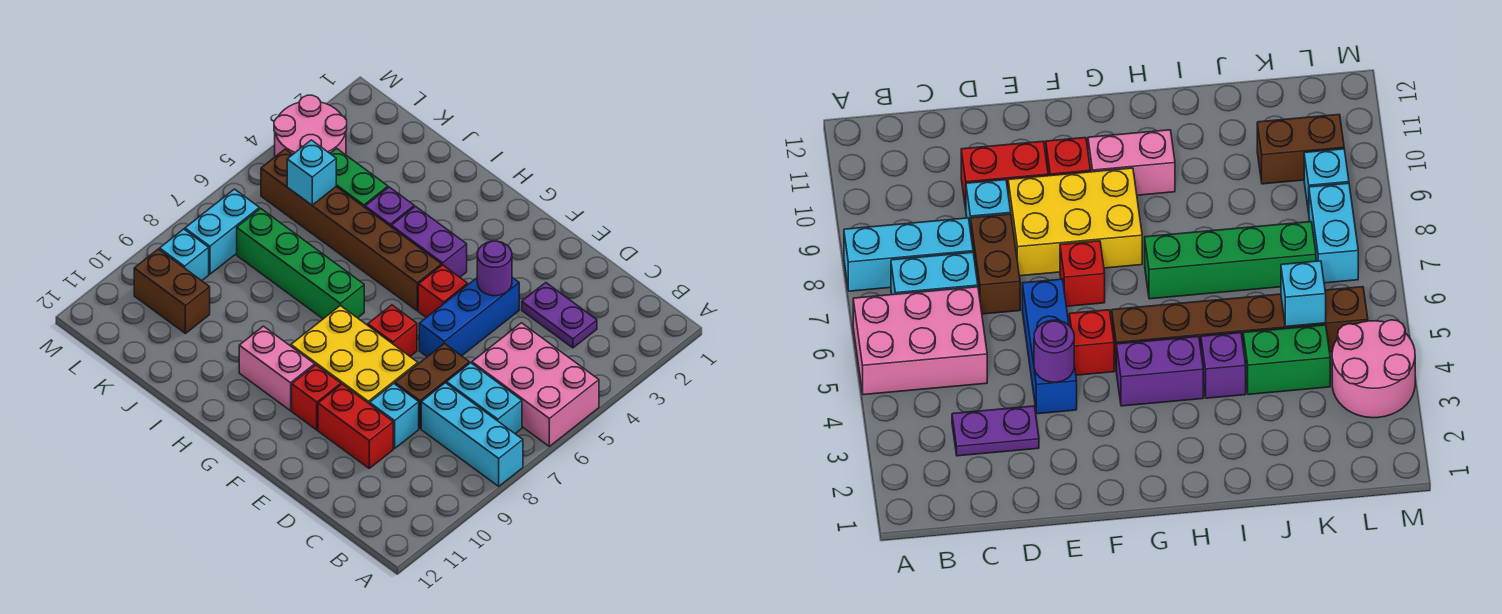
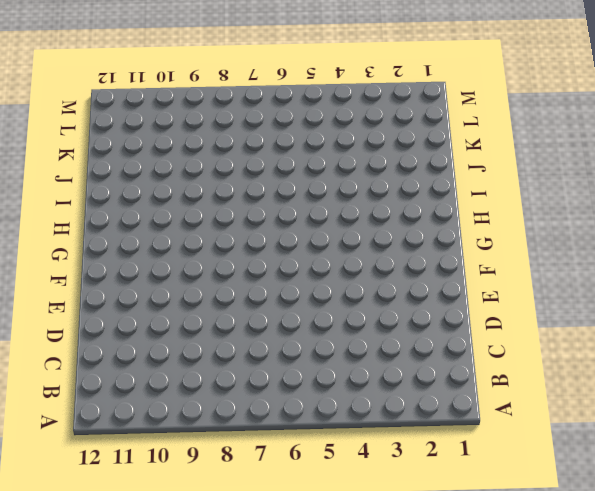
none -> pink brick A5:C6 level 1
none -> cyan brick A8:C8 level 1
none -> cyan brick B7:C7 level 1

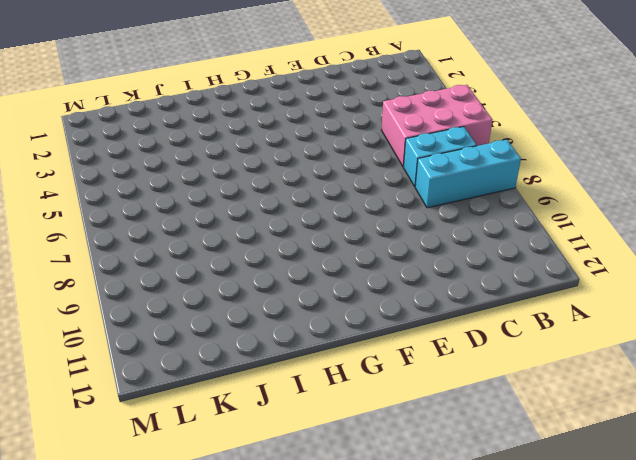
none -> purple plate C3:D3 level 1
none -> brown brick D7:D8 level 1
none -> cyan brick D9 level 1

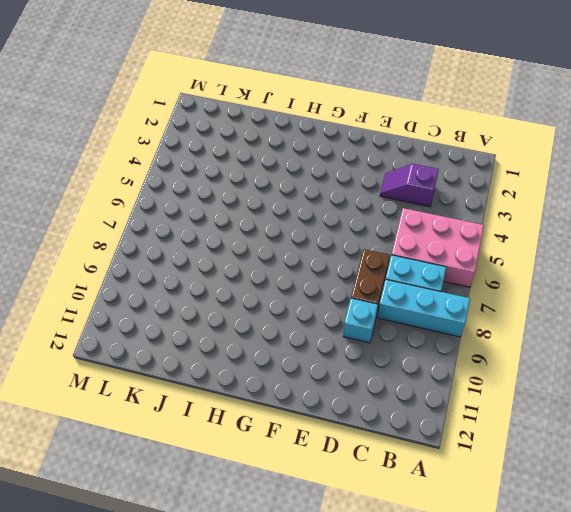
purple slope C3:D3 level 1 top C -> purple plate C3:D3 level 1
none -> red brick D10:E10 level 1
none -> blue brick E4:E6 level 1
none -> yellow brick E8:G9 level 1

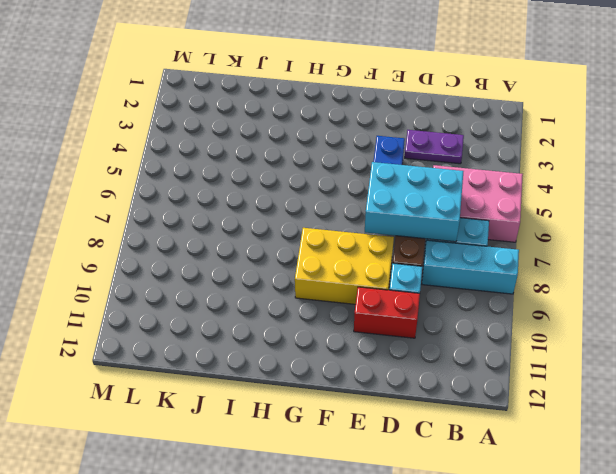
cyan brick C6:E7 level 2 -> none
none -> red brick F5 level 1
none -> red brick F7 level 1
none -> red brick F10 level 1

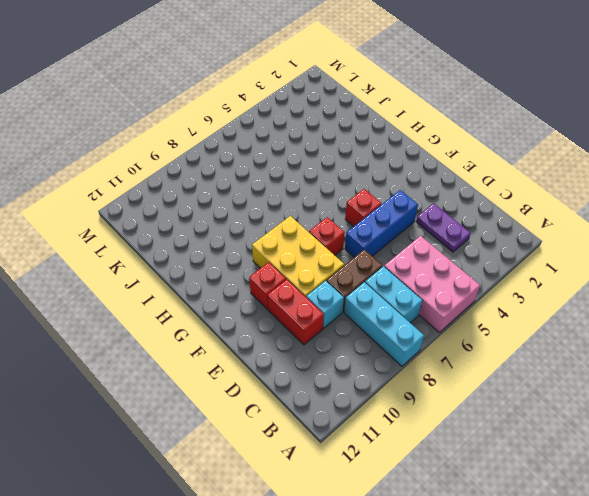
none -> purple brick G4:H4 level 1
none -> brown brick G5:L5 level 1
none -> pink brick G10:H10 level 1

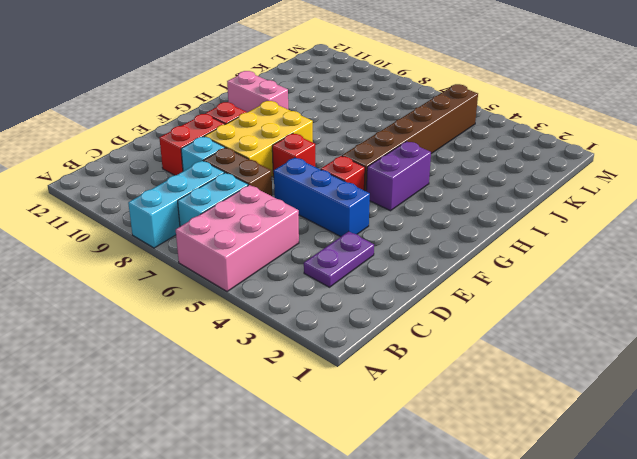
pink brick H10:H11 level 1 -> pink brick G10:H10 level 1
none -> green brick H7:K7 level 1
none -> purple brick I4 level 1
none -> green brick J4:K4 level 1

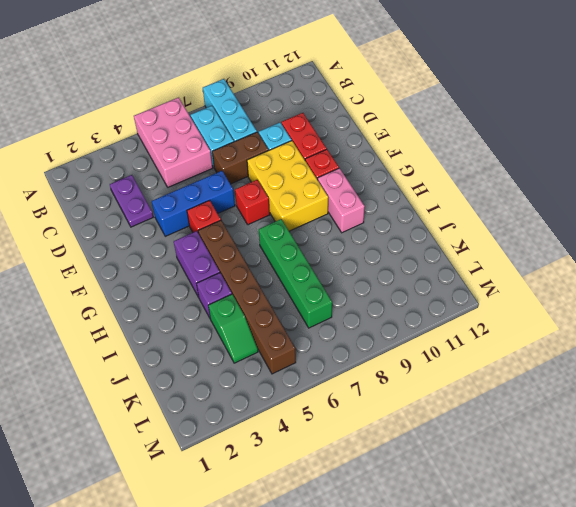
green slope J4:K4 level 1 top J -> green brick J4:K4 level 1
none -> brown brick K10:L10 level 1
none -> pink round brick L3:M4 level 1
none -> cyan brick L7:L8 level 1

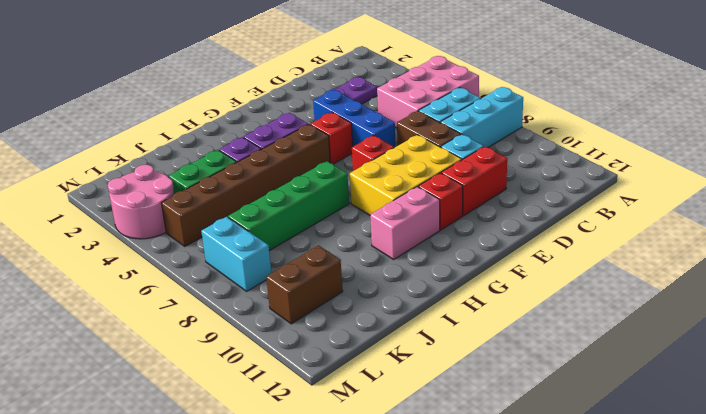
none -> cyan brick L9 level 1
none -> purple round brick E4 level 2
none -> cyan brick K5 level 2

